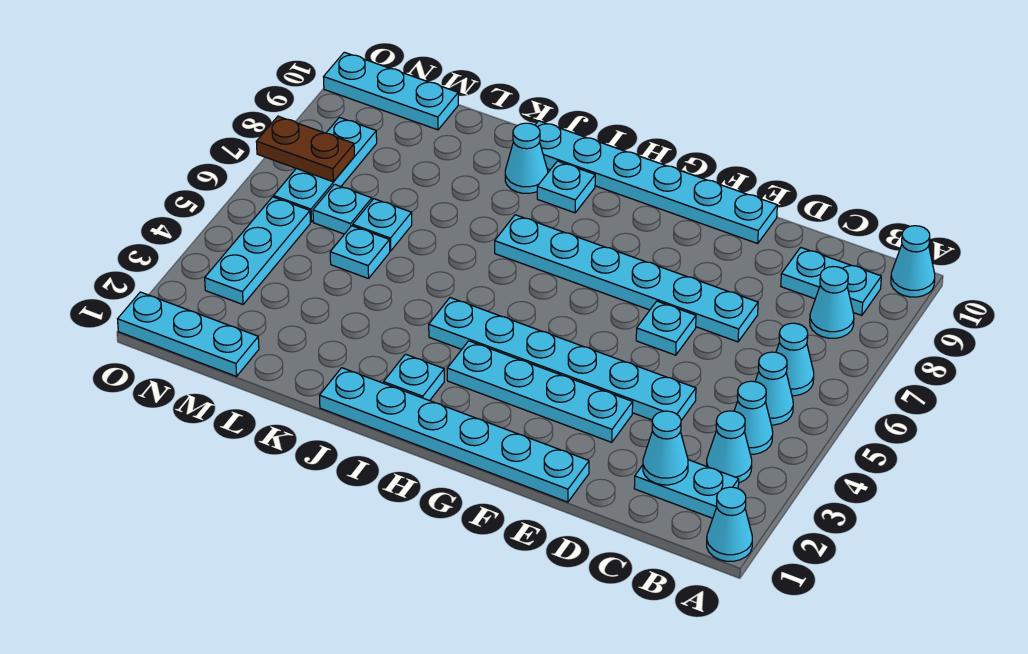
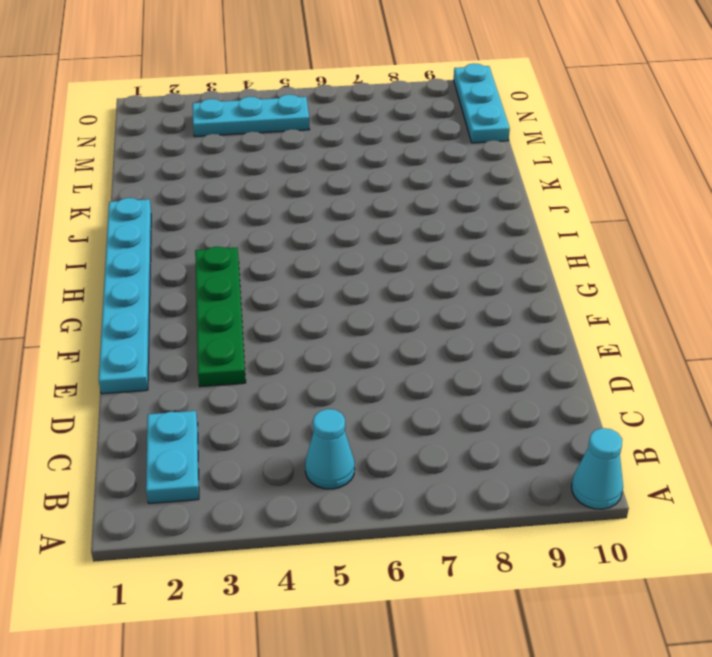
green plate E3:H3 level 1 -> cyan plate E3:H3 level 1
none -> cyan cone A1 level 1
none -> cyan cone B3 level 1
none -> cyan cone B4 level 1

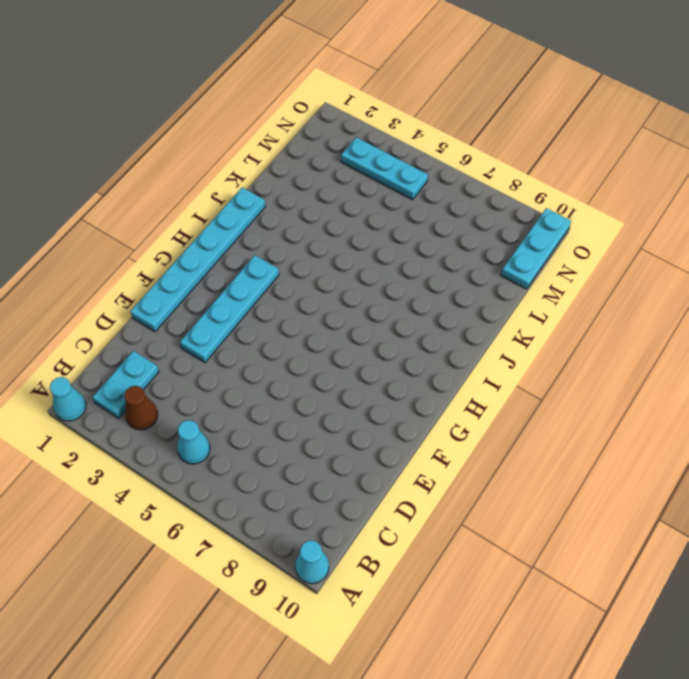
brown cone B3 level 1 -> cyan cone B3 level 1
none -> cyan cone B4 level 1
none -> cyan cone B6 level 1
none -> cyan cone B8 level 1

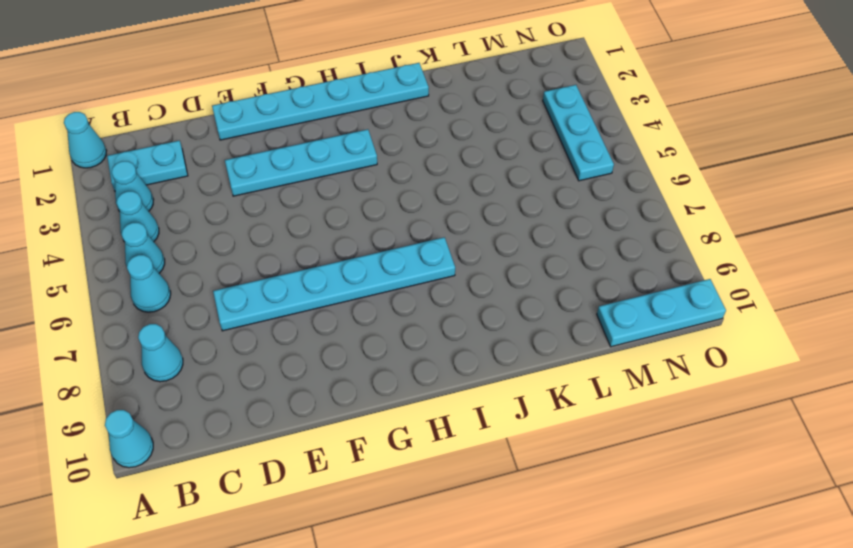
none -> cyan plate B9:C9 level 1
none -> cyan plate D4:I4 level 1
none -> cyan plate E6 level 1

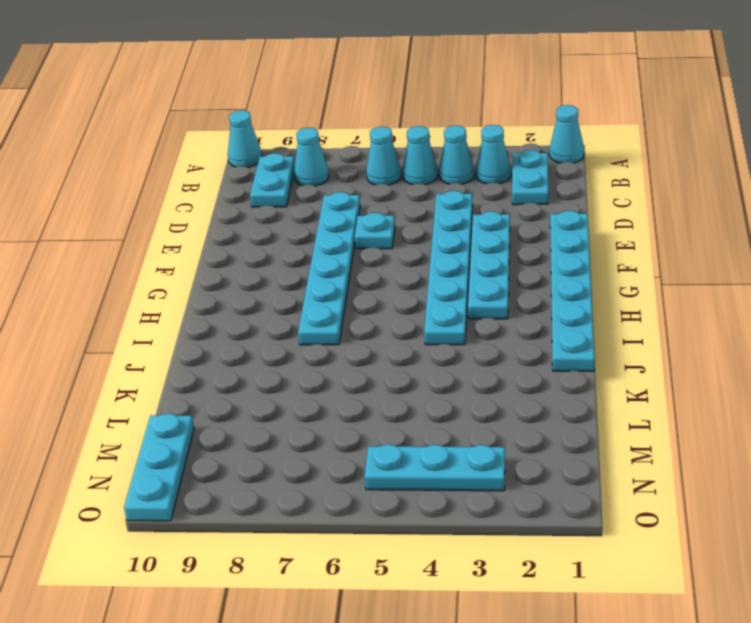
none -> cyan plate E10:J10 level 1
none -> cyan plate I2 level 1
none -> cyan plate I9 level 1

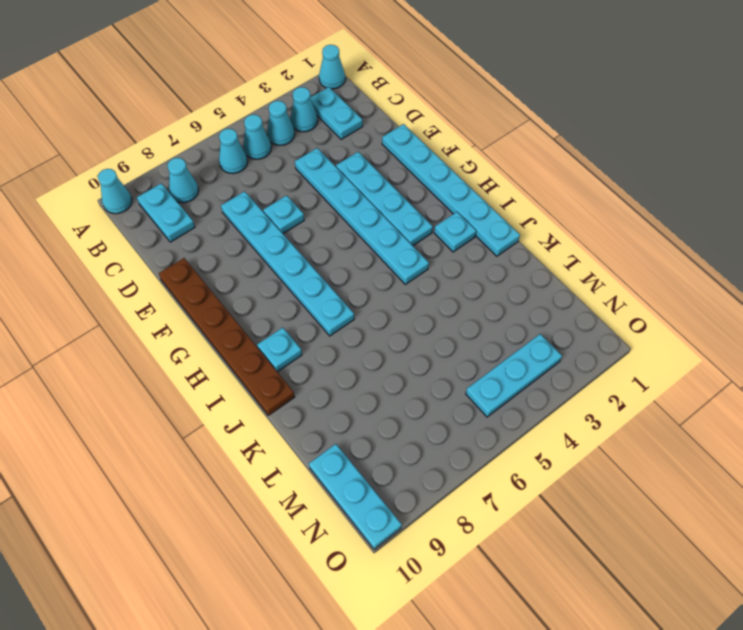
brown plate E10:J10 level 1 -> cyan plate E10:J10 level 1
none -> cyan cone J9 level 1
none -> cyan plate L5 level 1
none -> cyan plate L6 level 1

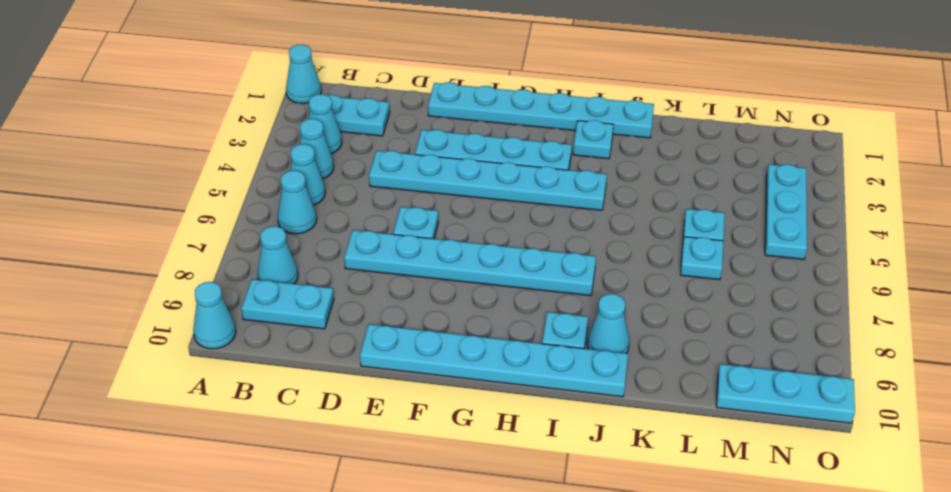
none -> cyan plate M1:O1 level 1
none -> cyan plate M6 level 1
none -> cyan plate N6:N8 level 1

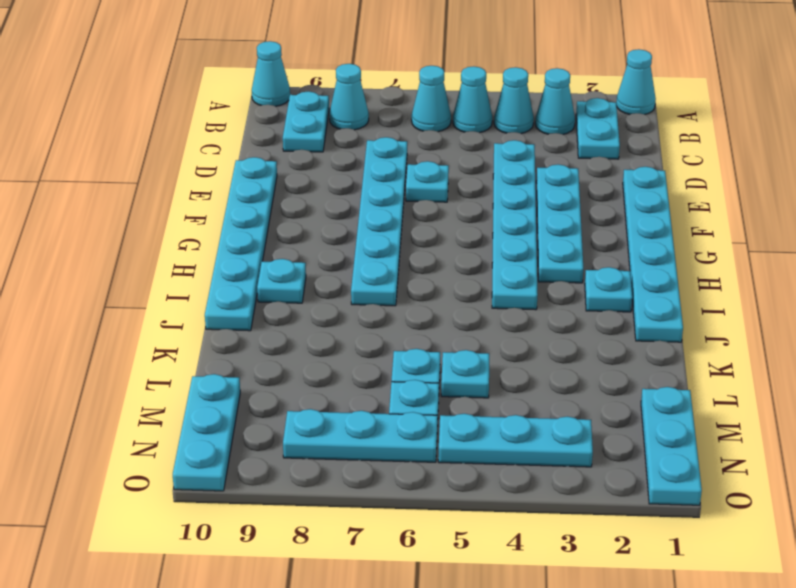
none -> cyan cone J9 level 1
none -> cyan cone C2 level 2
none -> brown plate N7:O7 level 2

